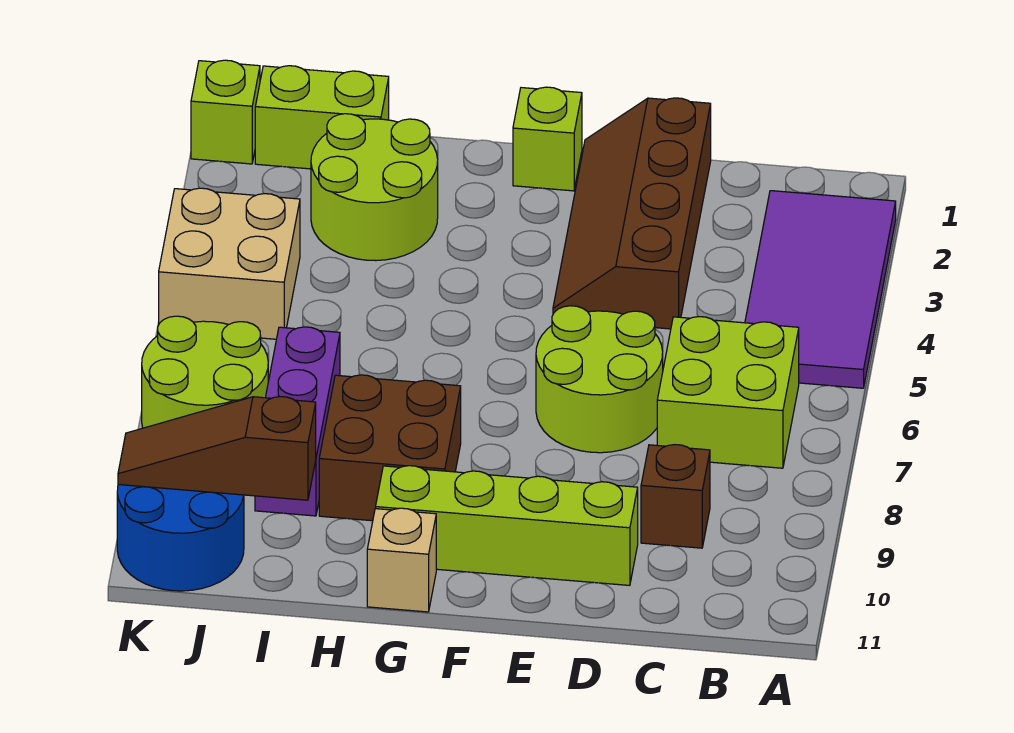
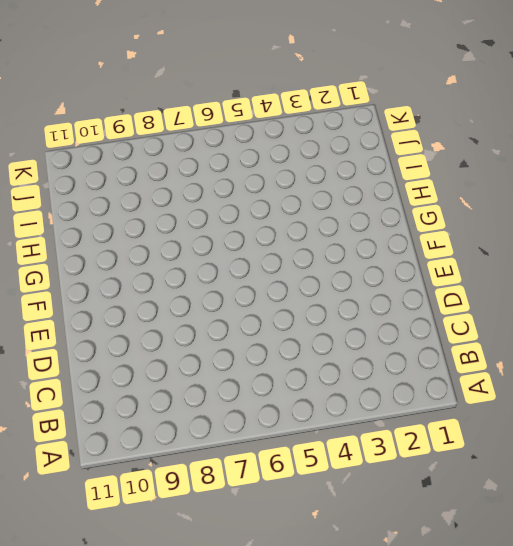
none -> purple tile A2:B5 level 1
none -> lime brick B6:C7 level 1
none -> brown brick C9 level 1

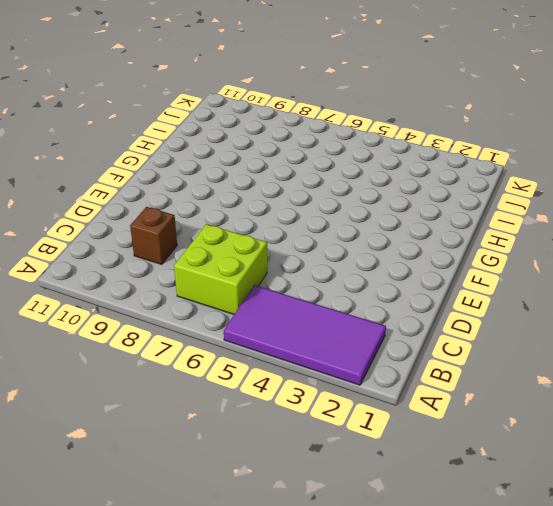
none -> brown slope D1:E4 level 1 top D
none -> lime round brick D6:E7 level 1
none -> lime brick D10:G10 level 1

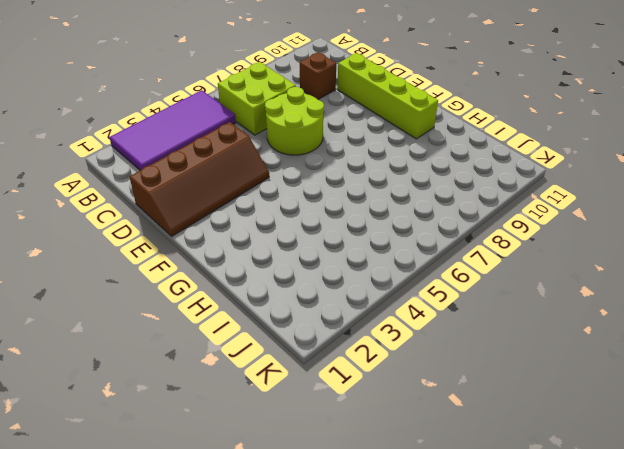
none -> lime brick F1 level 1
none -> brown brick G8:H9 level 1
none -> tan brick G11 level 1

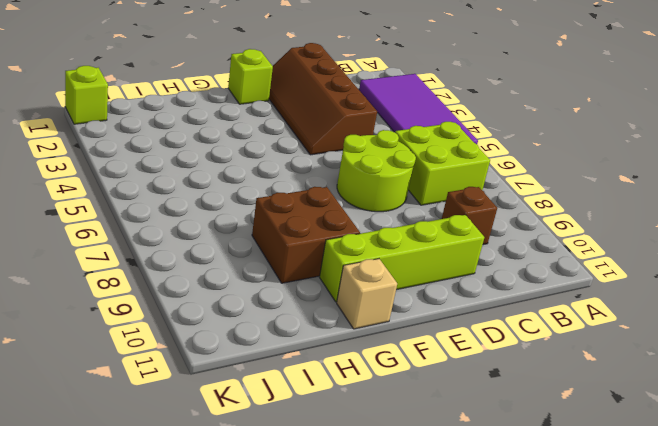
none -> lime round brick H2:I3 level 1
none -> lime brick I1:J1 level 1
none -> purple brick I7:I9 level 1

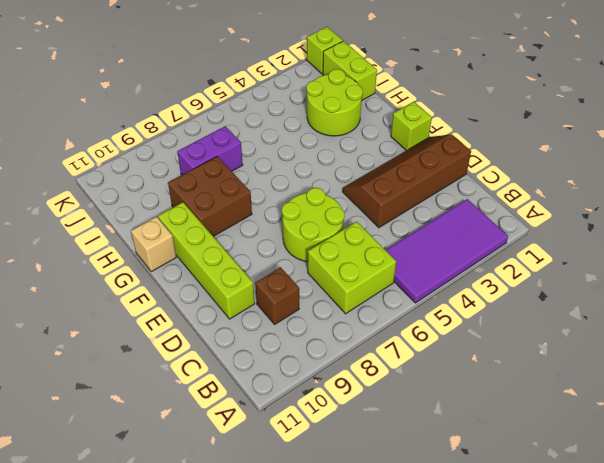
purple brick I7:I8 level 1 -> purple brick I7:I9 level 1
none -> tan brick J4:K5 level 1
none -> lime round brick J7:K8 level 1
none -> blue round brick J10:K11 level 1

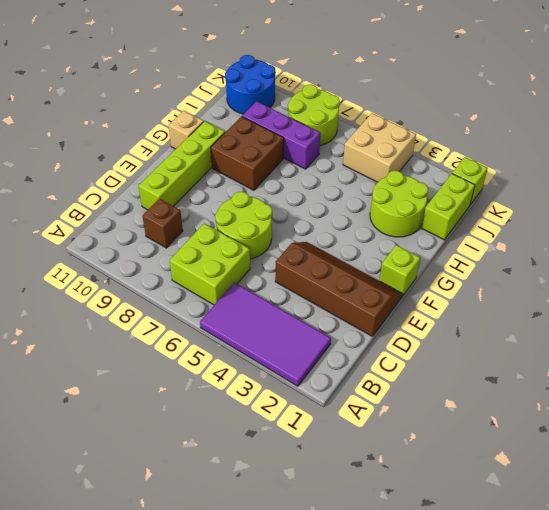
none -> brown slope I10:K10 level 2 top I

